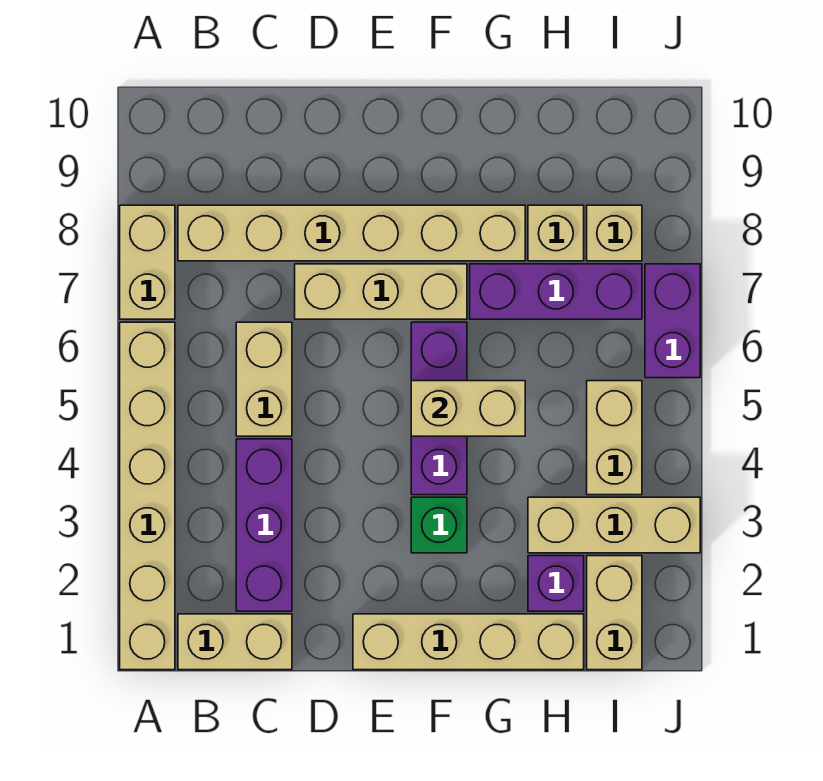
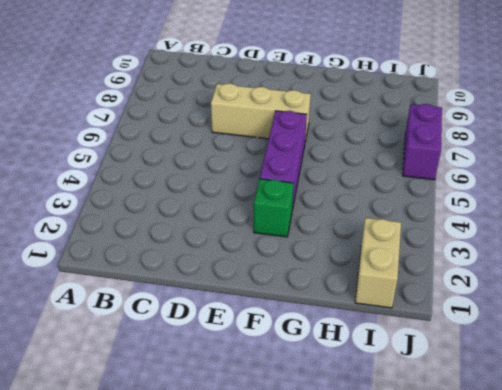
none -> tan brick A1:A6 level 1
none -> tan brick A7:A8 level 1
none -> tan brick B1:C1 level 1

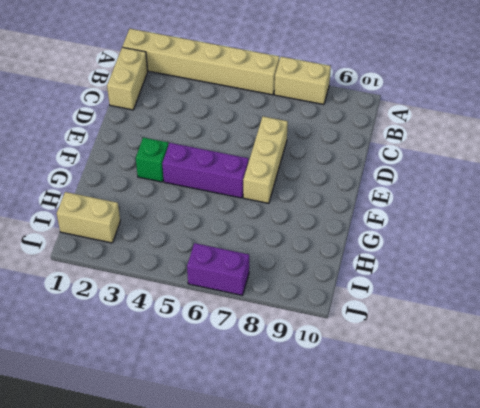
none -> tan brick B8:G8 level 1
none -> purple brick C2:C4 level 1
none -> tan brick C5:C6 level 1

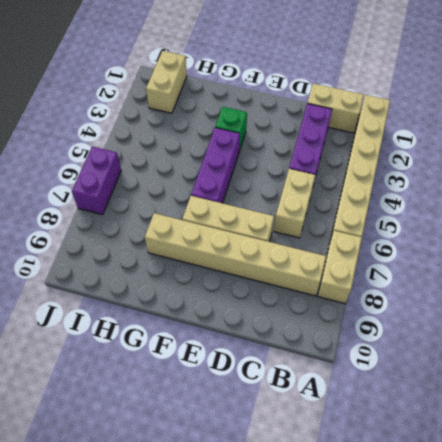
none -> tan brick E1:H1 level 1
none -> purple brick G7:I7 level 1
none -> purple brick H2 level 1

